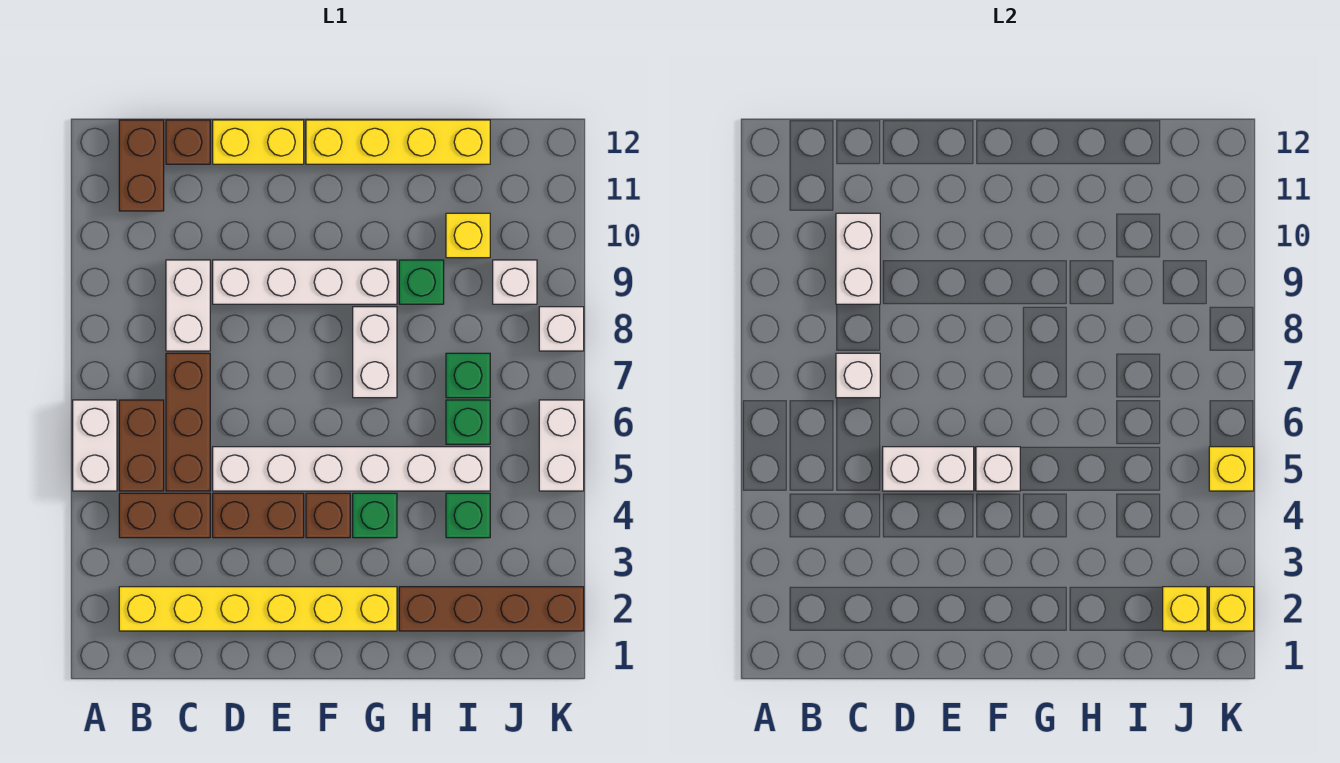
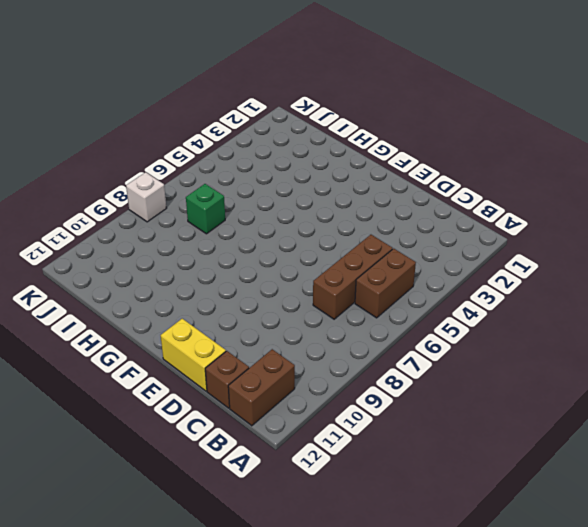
none -> white brick A5:A6 level 1
none -> yellow brick B2:G2 level 1
none -> brown brick B4:C4 level 1
none -> white brick C8:C9 level 1

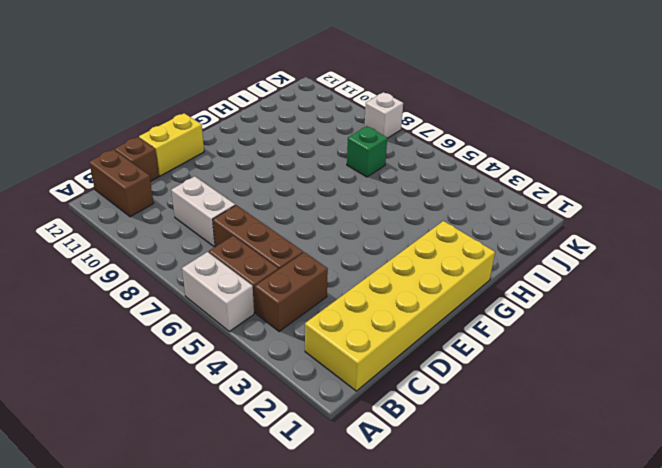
yellow brick B1:G2 level 1 -> yellow brick B2:G2 level 1
none -> brown brick D4:E4 level 1
none -> white brick D5:I5 level 1
none -> white brick D9:G9 level 1
none -> brown brick F4 level 1

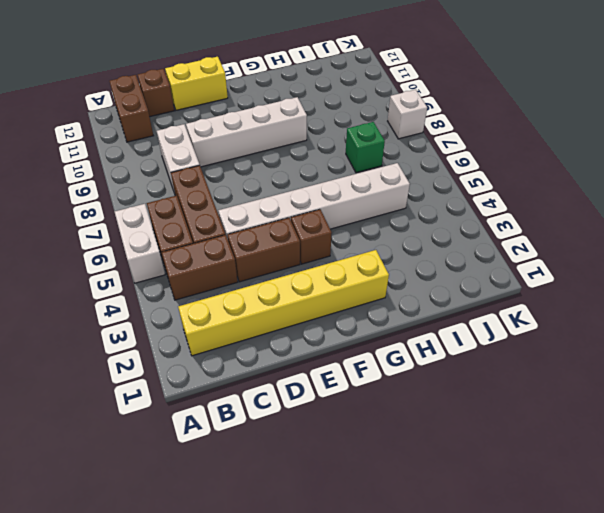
none -> yellow brick F12:I12 level 1
none -> green brick G4 level 1
none -> white brick G7:G8 level 1
none -> brown brick H2:K2 level 1

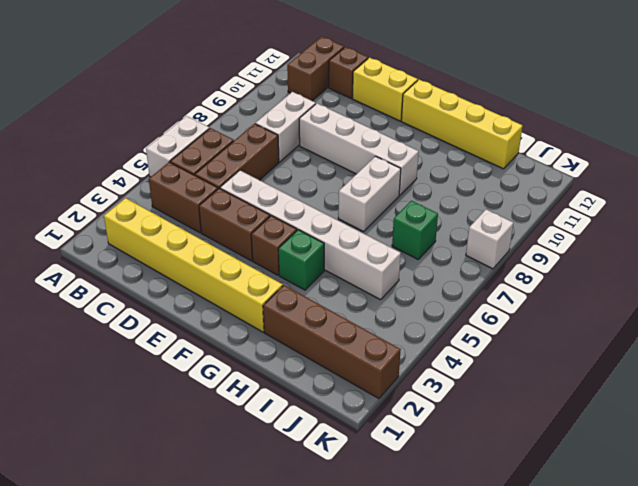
none -> green brick H9 level 1
none -> green brick I4 level 1
none -> green brick I6 level 1
none -> yellow brick I10 level 1

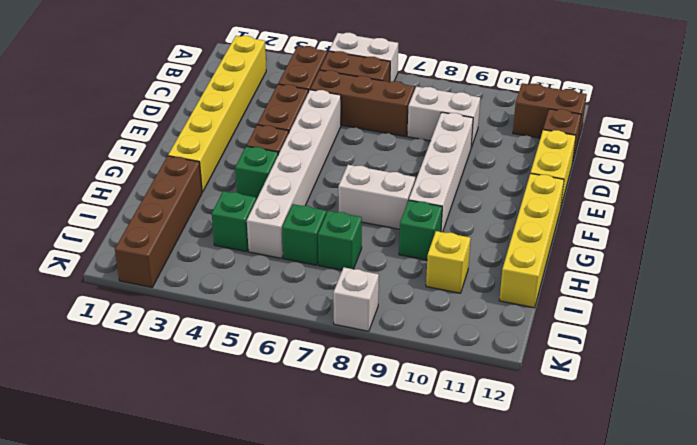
none -> white brick J9 level 1
none -> white brick K5:K6 level 1
none -> white brick C7 level 2
none -> white brick C9:C10 level 2

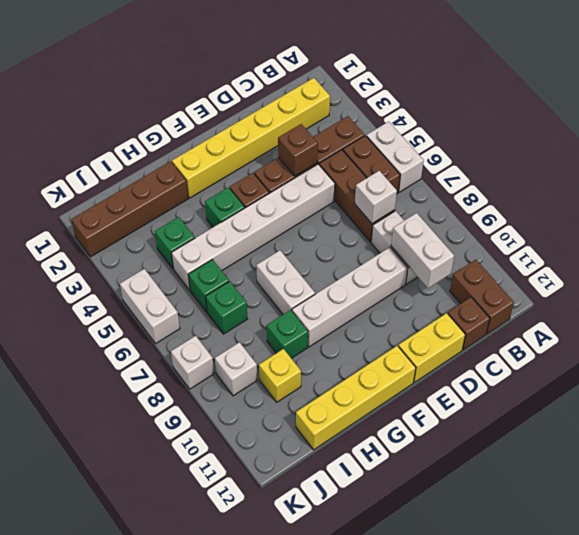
brown brick D4 level 2 -> none
none -> white brick D5:E5 level 2
none -> white brick F5 level 2
none -> yellow brick J2 level 2
none -> yellow brick K2 level 2

